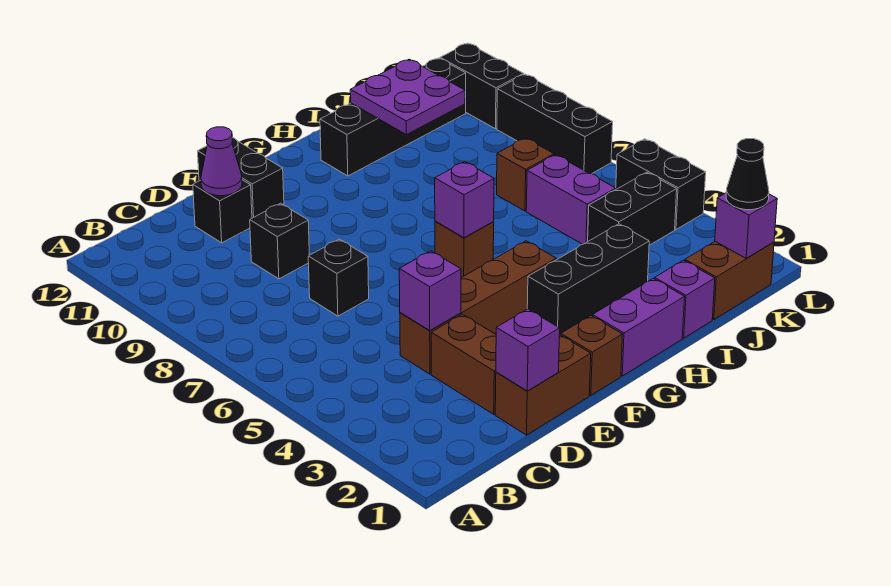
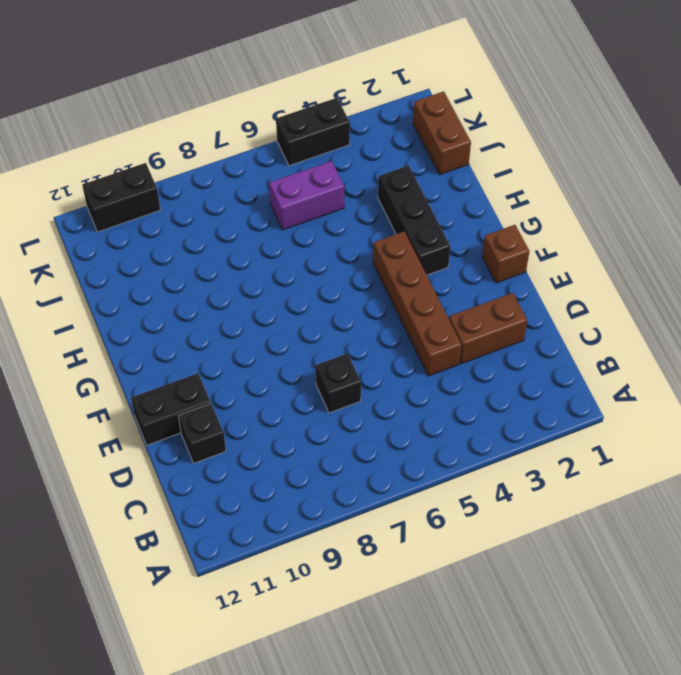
none -> brown brick D1:E1 level 1
none -> black brick D9 level 1
none -> purple brick G1:H1 level 1

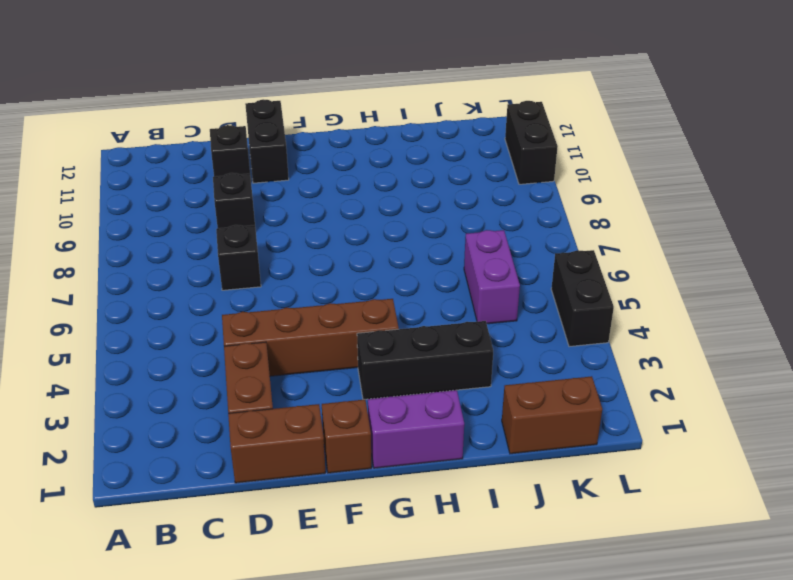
none -> brown brick G6 level 1
none -> black brick H11:K11 level 1
none -> purple brick I1 level 1

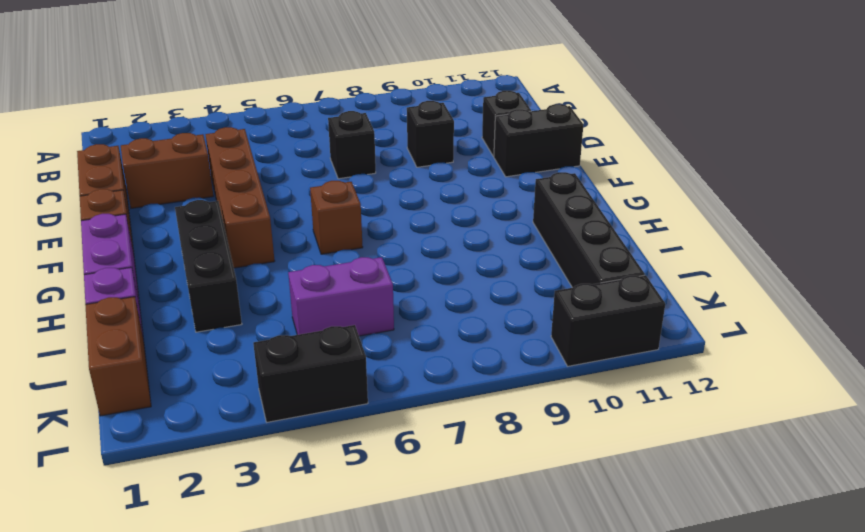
none -> black brick J4:K4 level 1
none -> brown brick J7 level 1
none -> black brick L7:L9 level 1

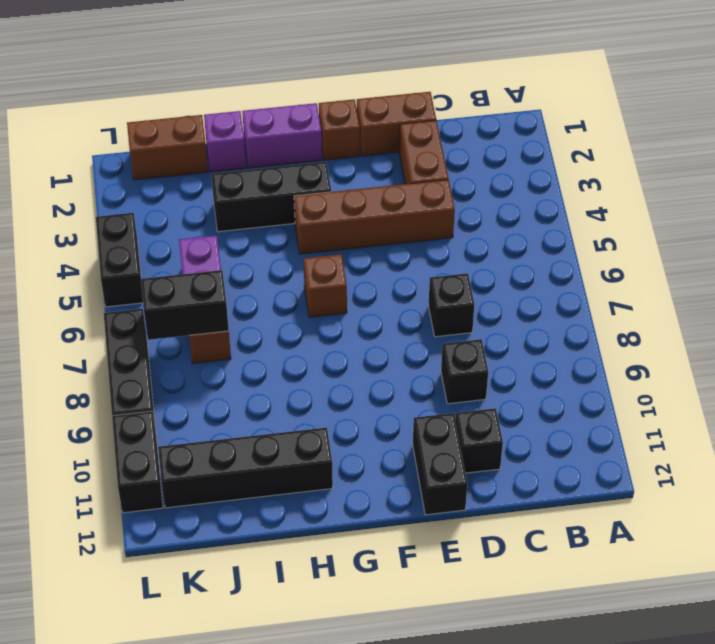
black brick J7:K7 level 2 -> black brick J4:K4 level 1
none -> purple brick D1 level 2
none -> purple brick D4 level 2
none -> purple cone D11 level 2

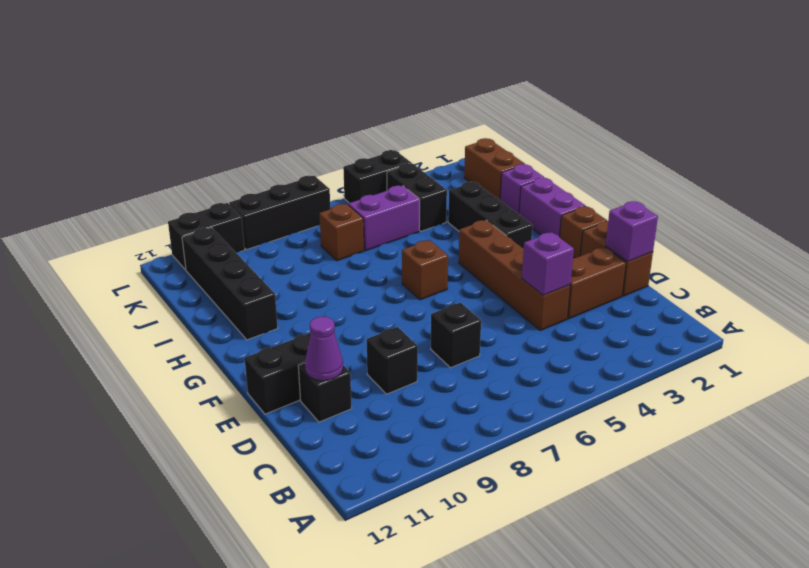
none -> purple brick G6 level 2
none -> purple plate I10:J11 level 2
none -> purple brick K1 level 2

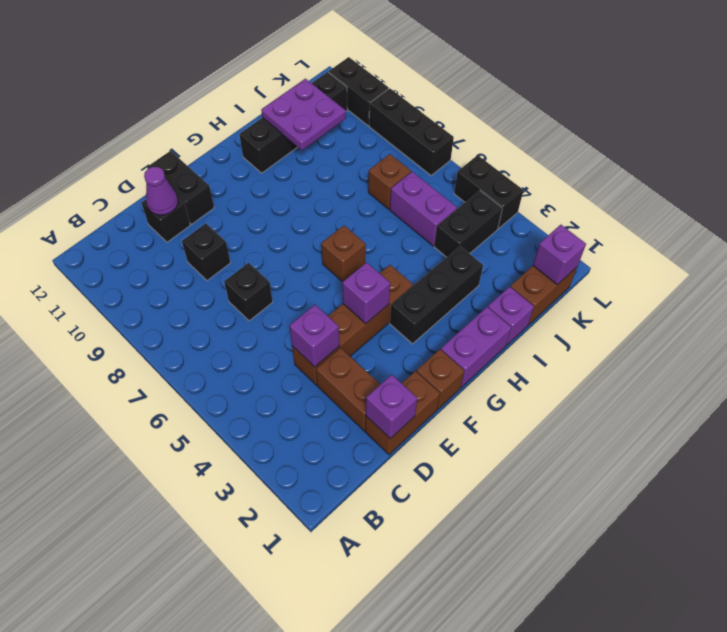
purple brick F4 level 2 -> purple brick G6 level 2
none -> black cone K1 level 3

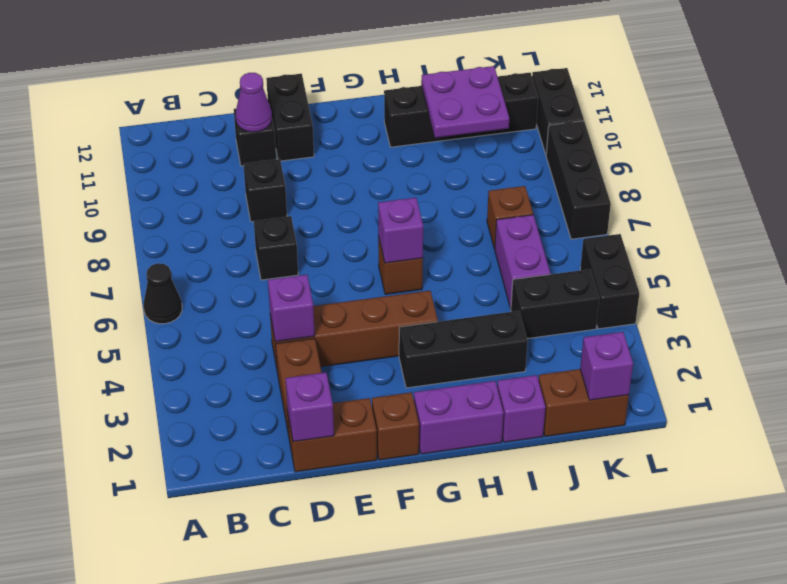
black cone A6 level 1 -> black cone K1 level 3

